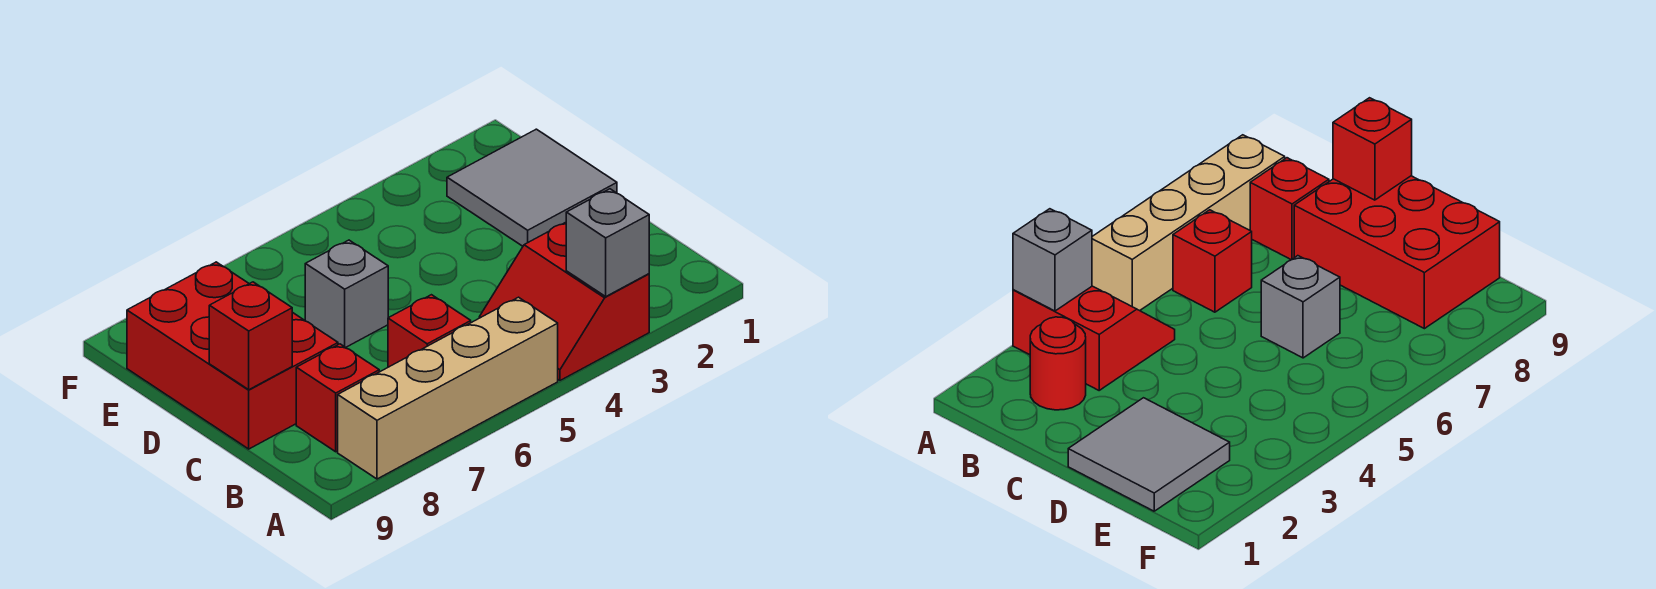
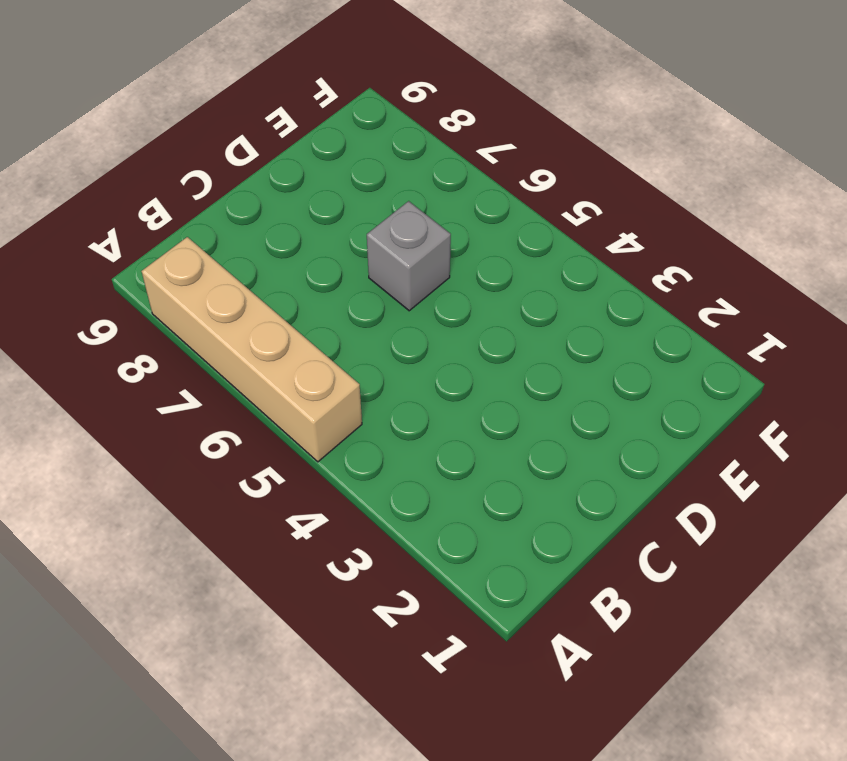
none -> red slope A3:B4 level 1 top 3
none -> red round brick B2 level 1

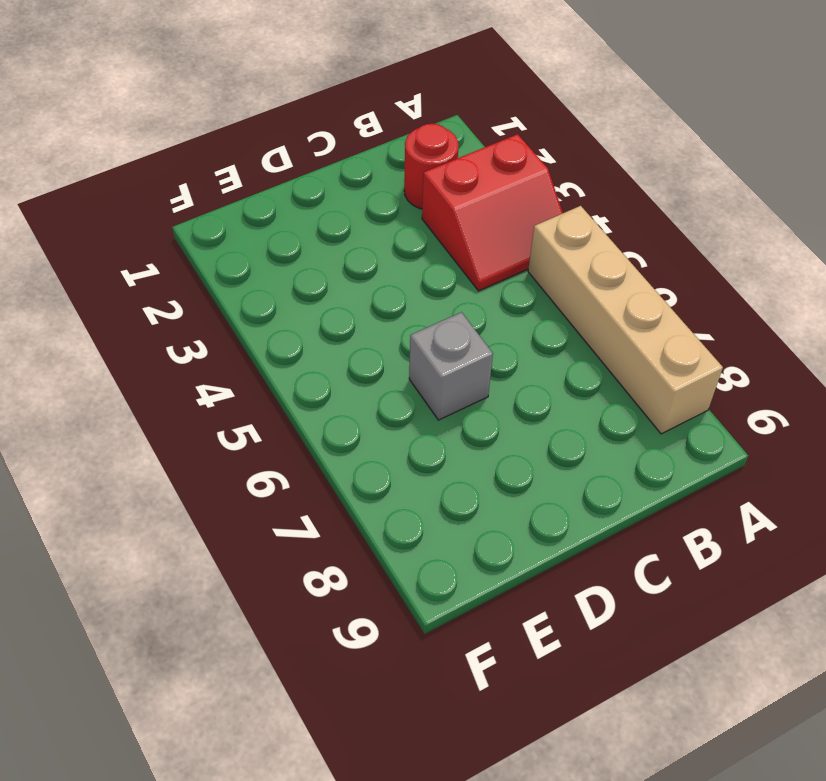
none -> red brick B6 level 1
none -> red brick B8 level 1

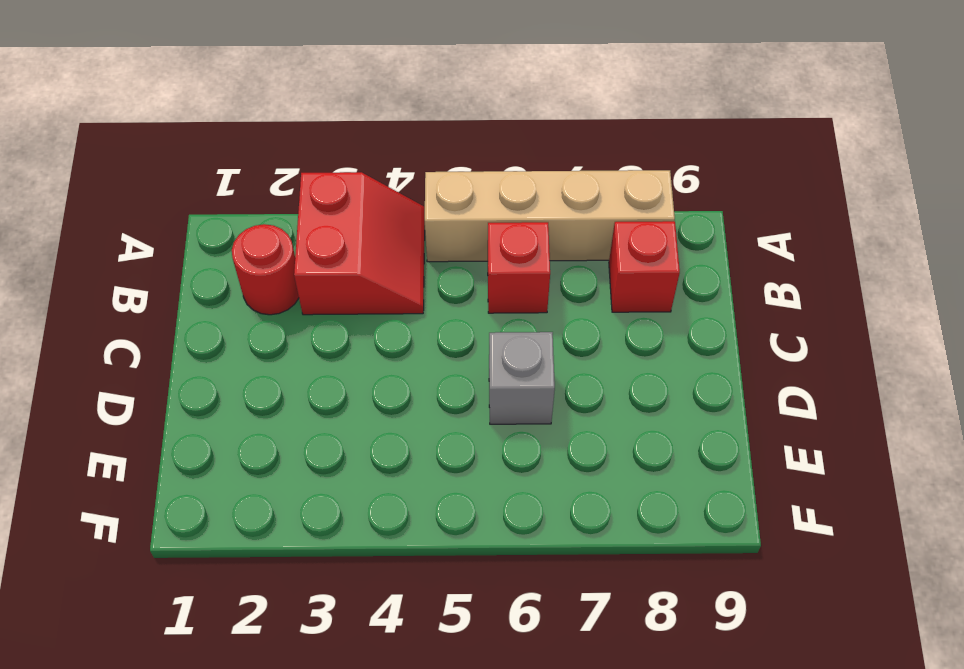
none -> red brick C8:E9 level 1
none -> grey tile D1:E2 level 1

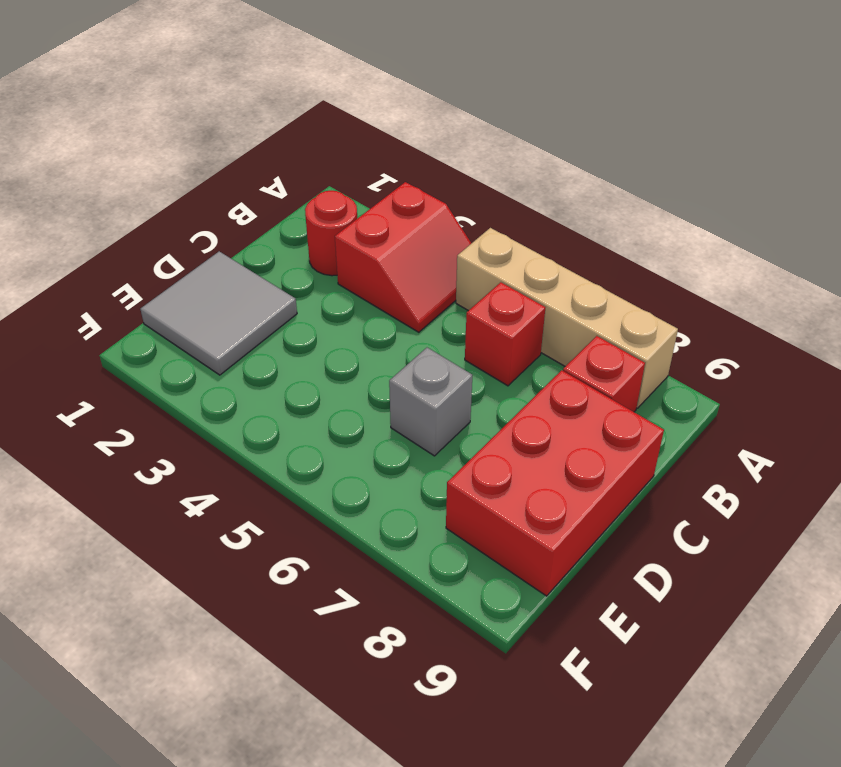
none -> grey brick A3 level 2
none -> red brick C9 level 2

